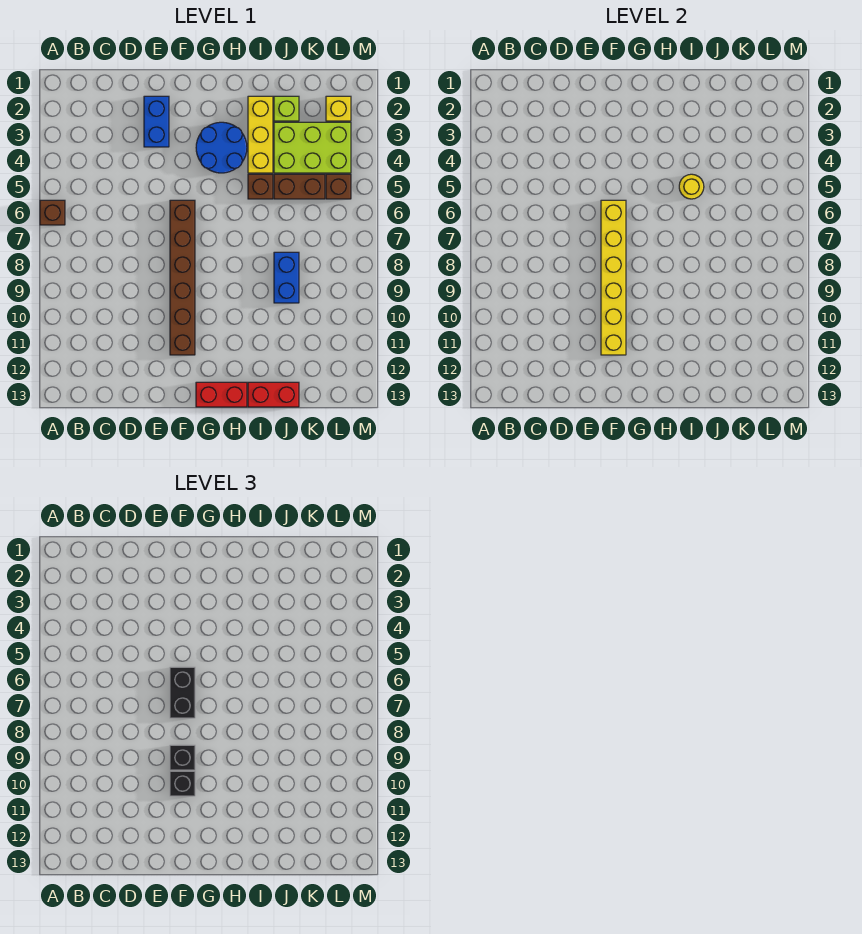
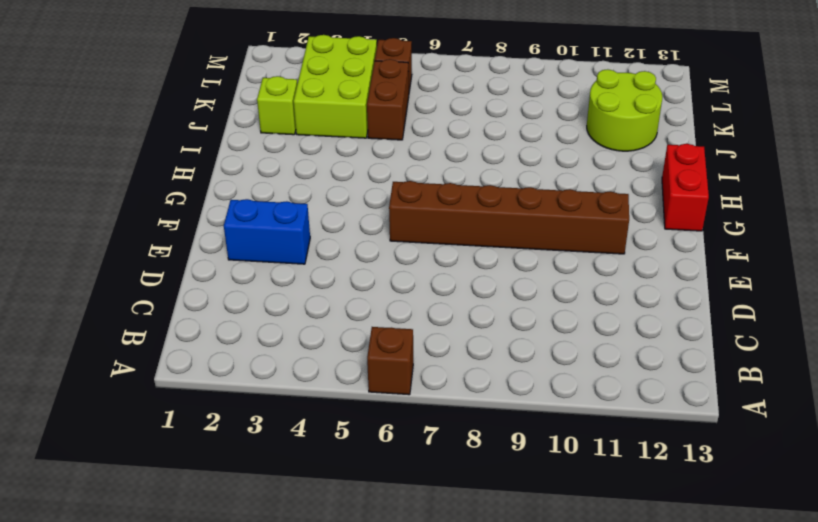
lime round brick J11:K12 level 1 -> none
none -> blue round brick G3:H4 level 1
none -> yellow brick I2:I4 level 1
none -> brown brick I5 level 1

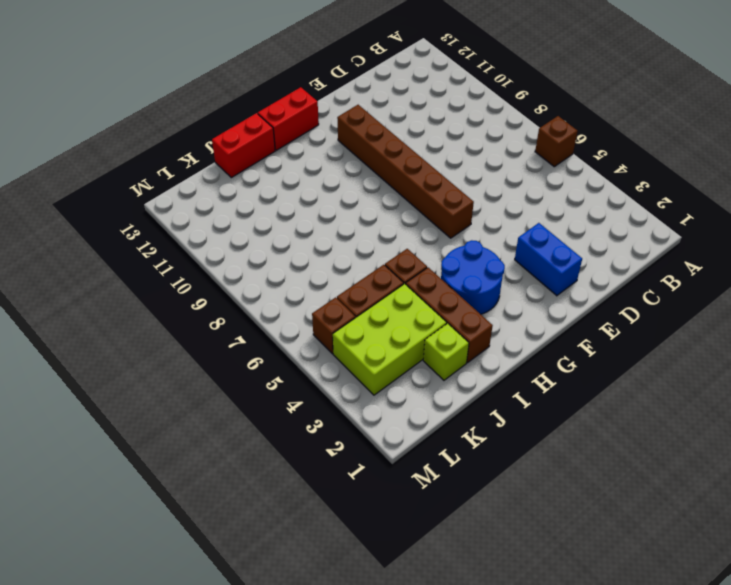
brown brick I2:I4 level 1 -> yellow brick I2:I4 level 1
none -> blue brick J8:J9 level 1
none -> yellow brick L2 level 1
none -> yellow brick F6:F11 level 2

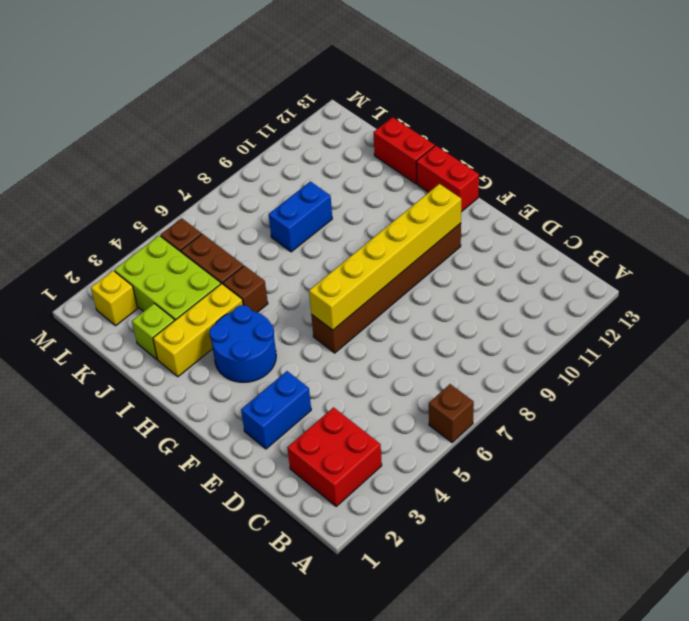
red brick B2:C3 level 1 -> none
none -> yellow round brick I5 level 2
none -> black brick F6:F7 level 3
none -> black brick F9 level 3

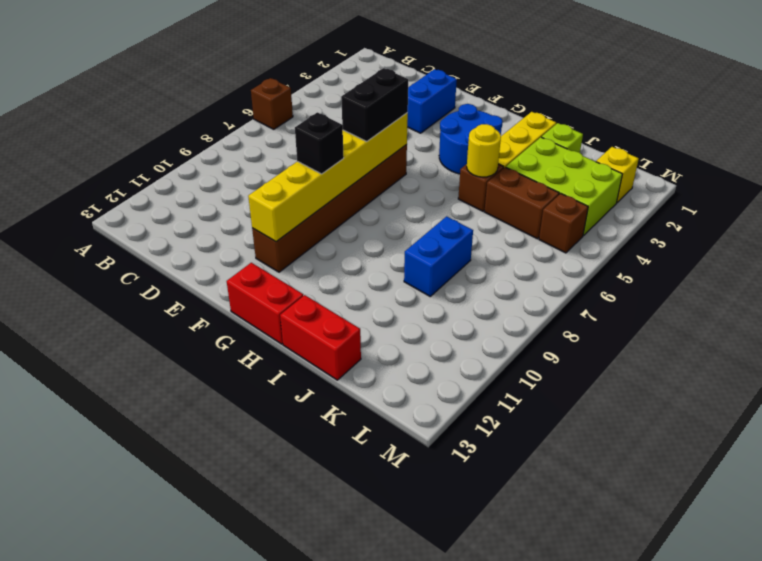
none -> black brick F10 level 3

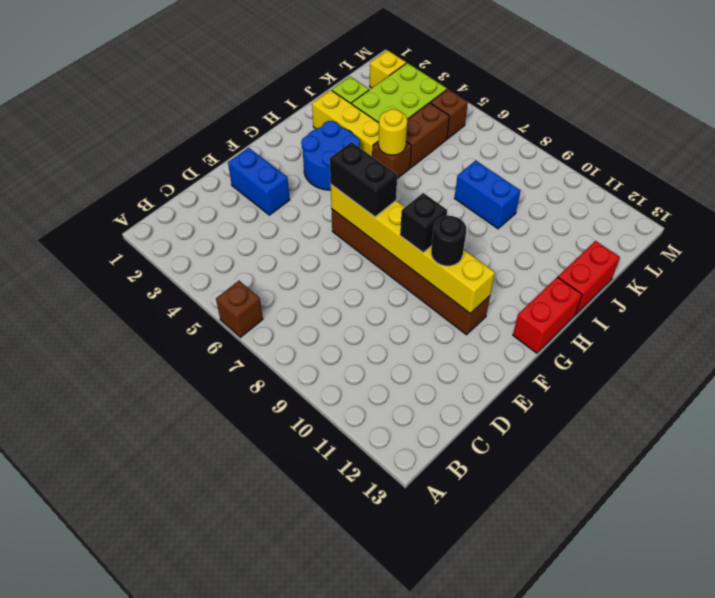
black round brick F10 level 3 -> black brick F10 level 3

